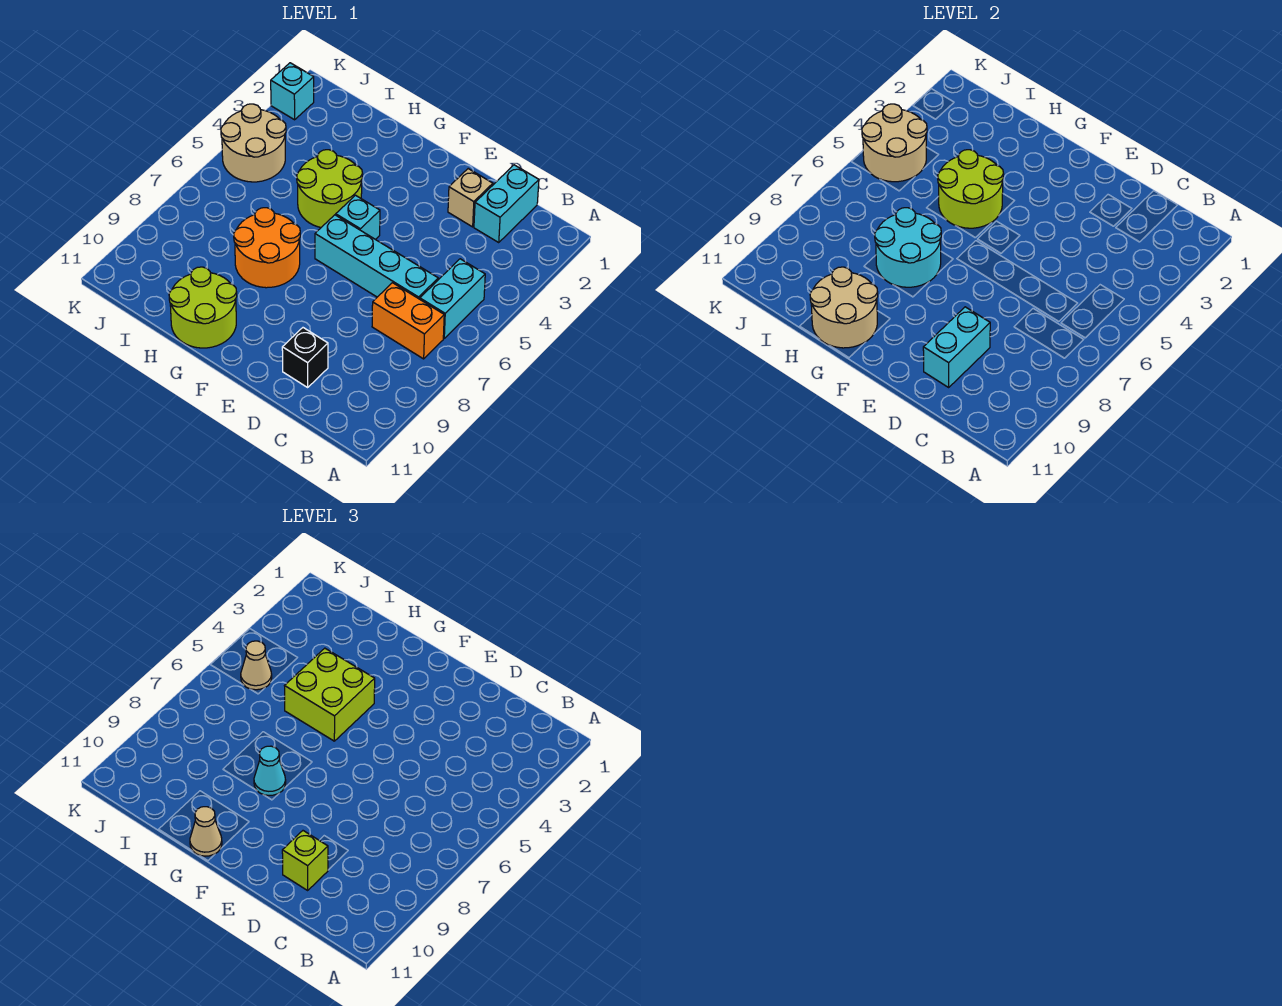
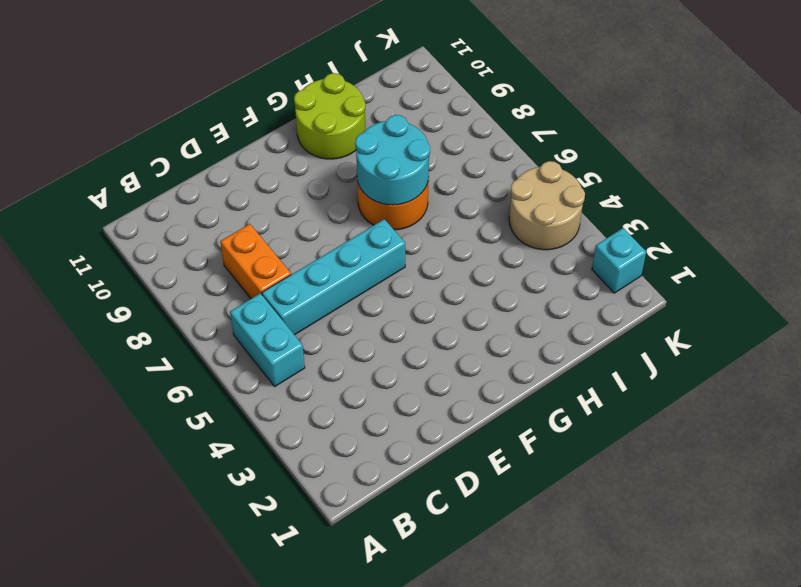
orange brick C7:C8 level 1 -> orange brick B7:C7 level 1
none -> cyan brick C1:C2 level 1
none -> tan brick D2 level 1
none -> black brick D10 level 1

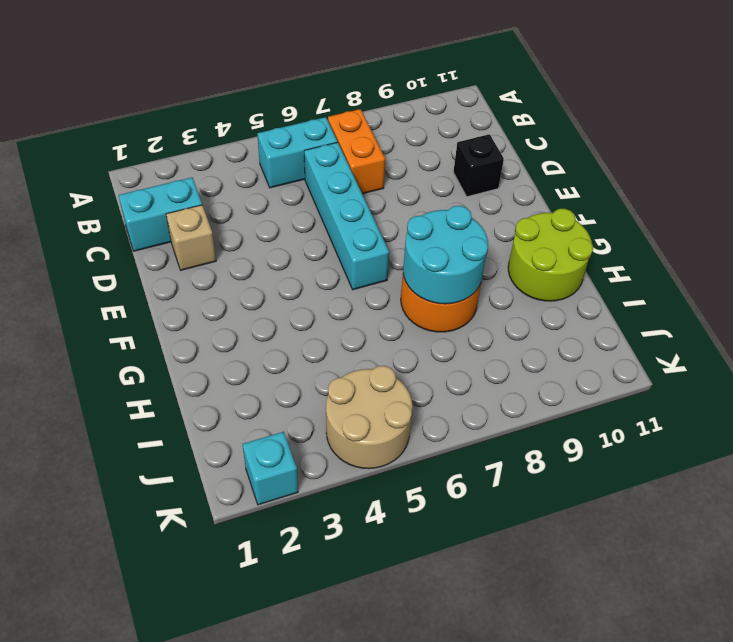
none -> cyan brick F5 level 1
none -> lime round brick G4:H5 level 1
none -> cyan brick D9:D10 level 2

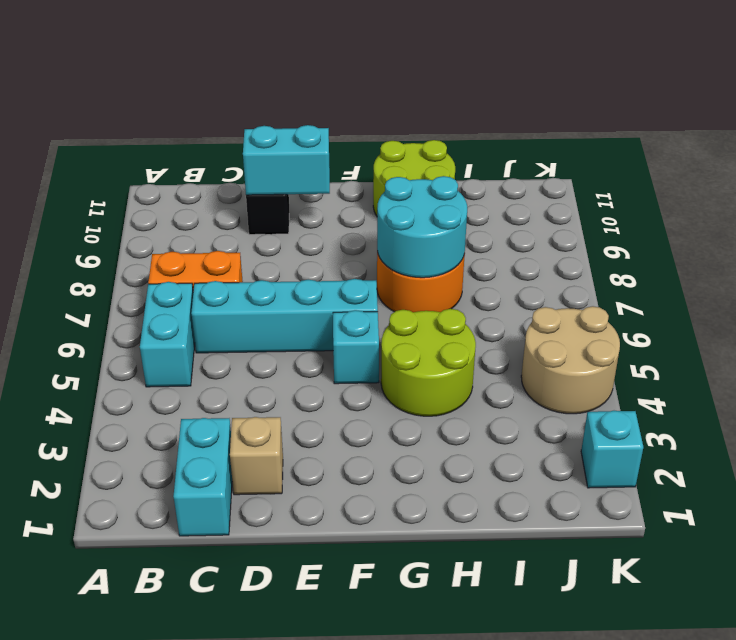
cyan brick D10:E10 level 2 -> cyan brick D9:D10 level 2
none -> lime round brick G4:H5 level 2
none -> tan round brick G10:H11 level 2
none -> tan round brick J4:K5 level 2

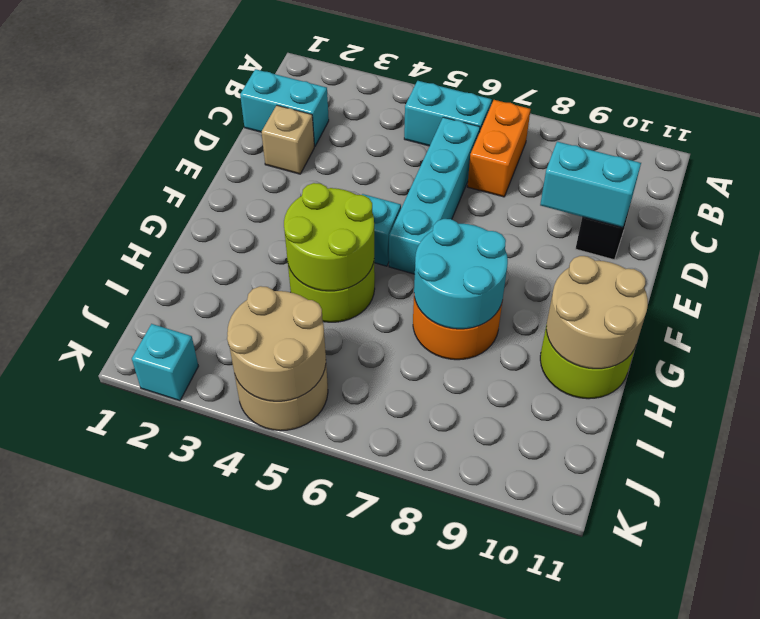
none -> lime brick D10 level 3
none -> lime brick G4:H5 level 3
none -> cyan cone G8 level 3

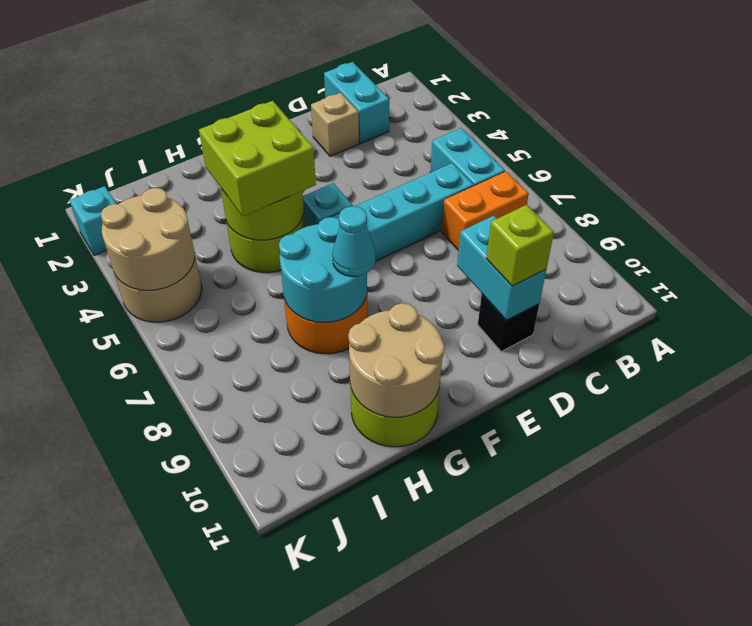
none -> tan cone G11 level 3
none -> tan cone J5 level 3

